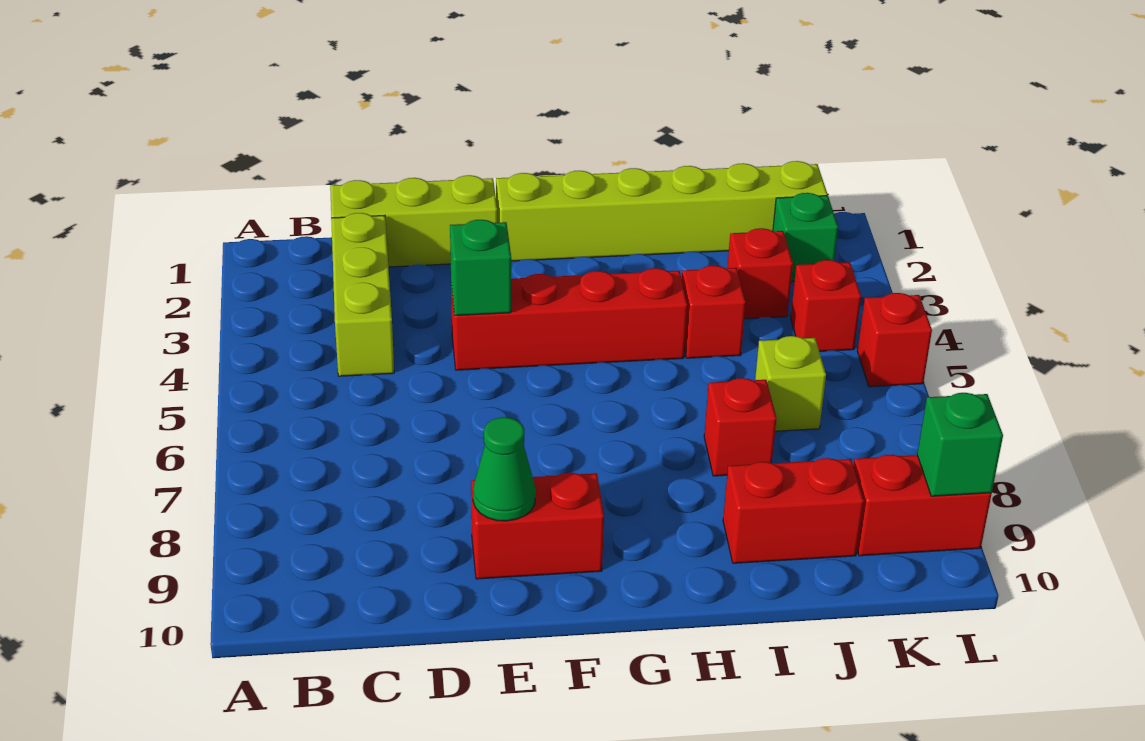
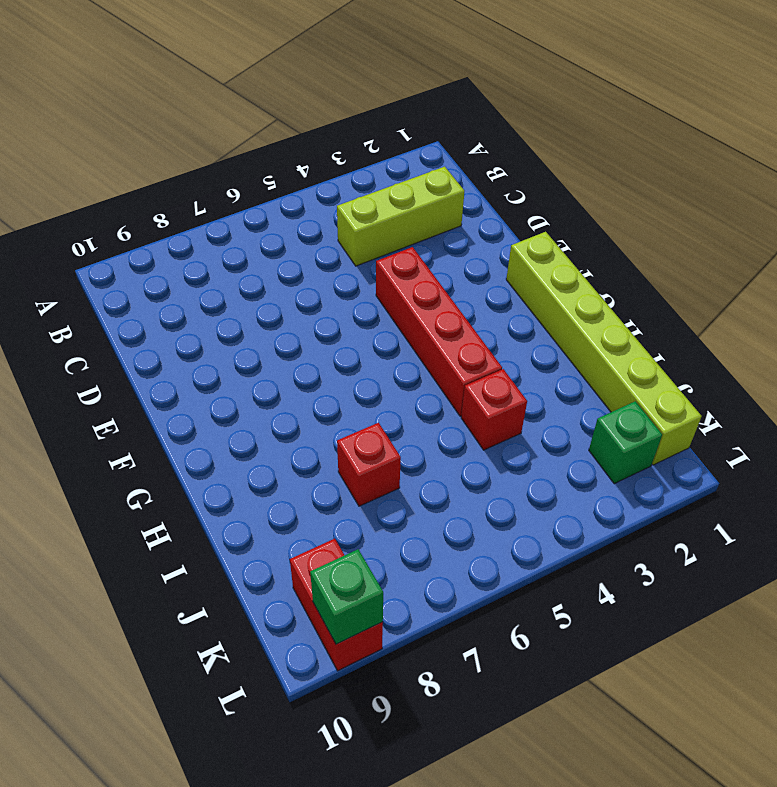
none -> lime brick C1:E1 level 1
none -> red brick E9:F9 level 1
none -> red brick I9:J9 level 1

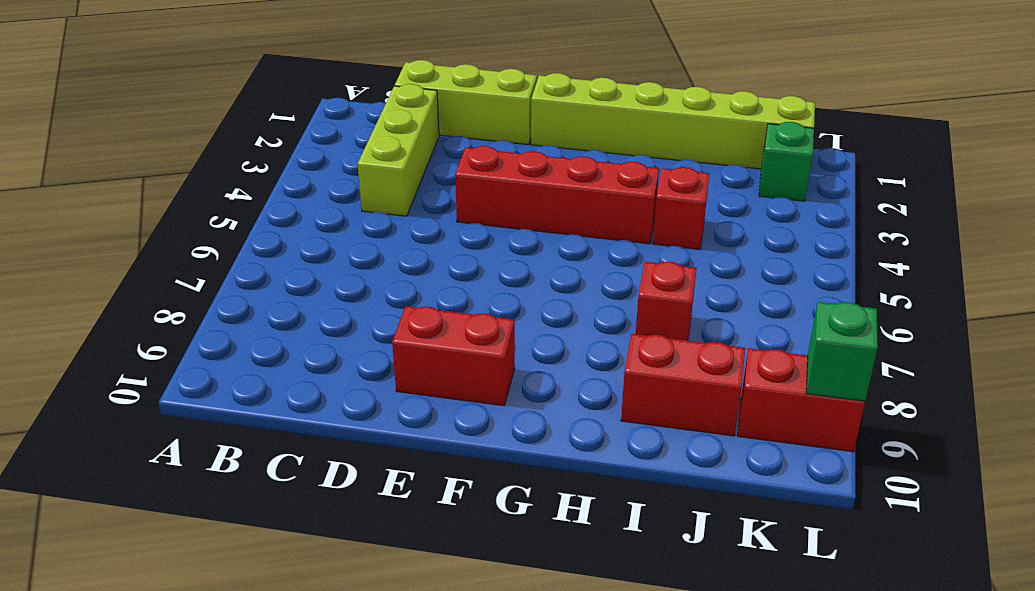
none -> red brick J3 level 1
none -> lime brick J6 level 1
none -> red brick K4 level 1

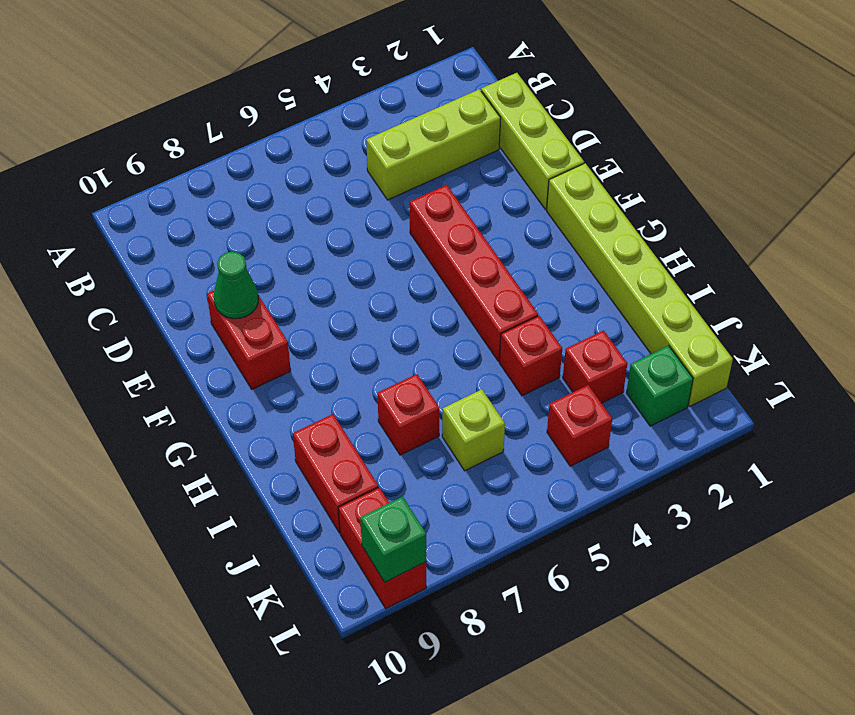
none -> red brick L5 level 1
none -> green brick E4 level 2

